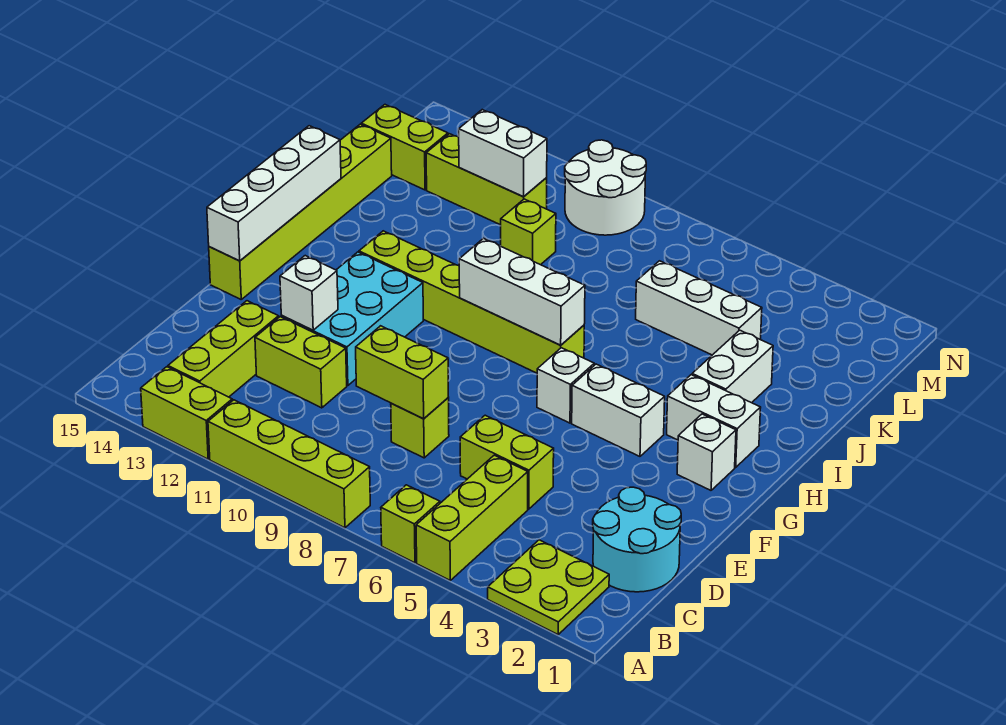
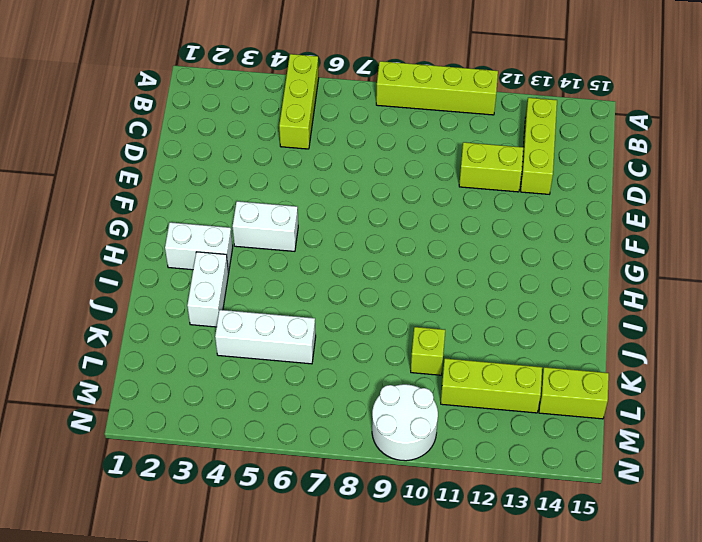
none -> lime plate A2:B3 level 1
none -> lime brick A6 level 1
none -> lime brick A12:A13 level 1

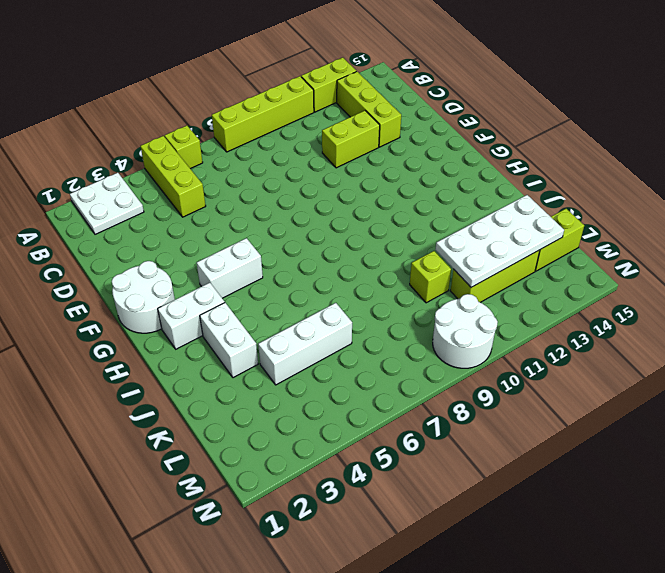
white plate A2:B3 level 1 -> lime plate A2:B3 level 1
white round brick F1:G2 level 1 -> white brick G2 level 1
white plate K11:L14 level 2 -> white brick L11:L12 level 2
none -> cyan round brick C1:D2 level 1
none -> lime brick D5:D6 level 1
none -> lime brick D8 level 1

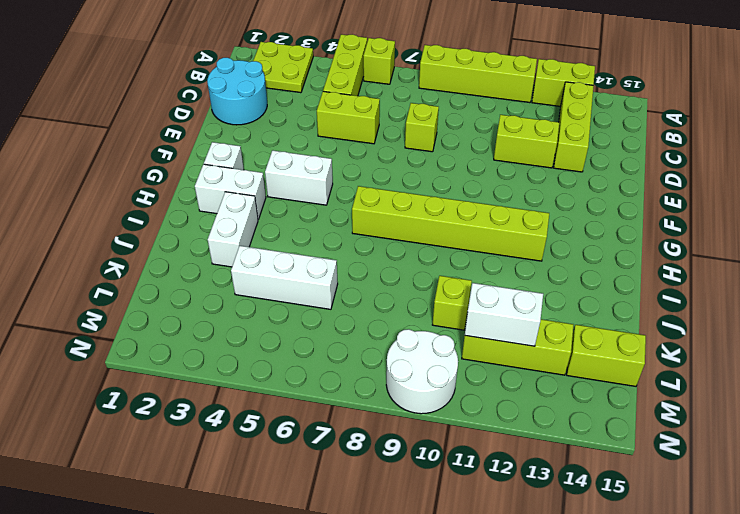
none -> cyan brick E11:G12 level 1
none -> lime brick F15:K15 level 1
none -> white brick G6 level 1

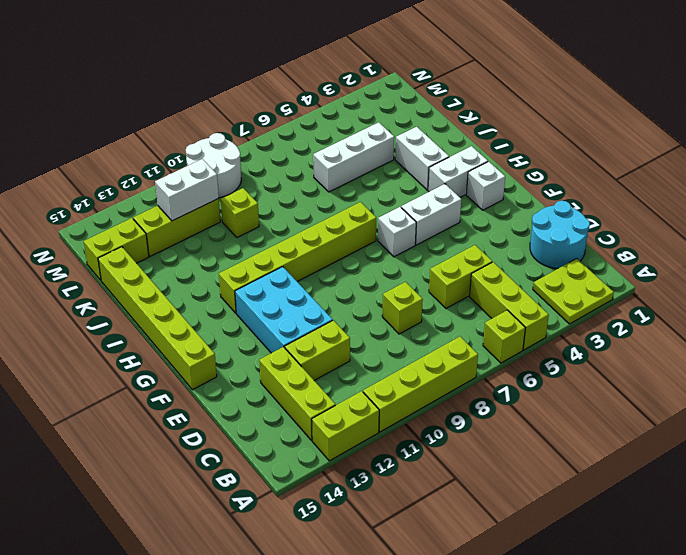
none -> lime brick D8:D9 level 2
none -> white brick E12 level 2
none -> white brick F15:I15 level 2

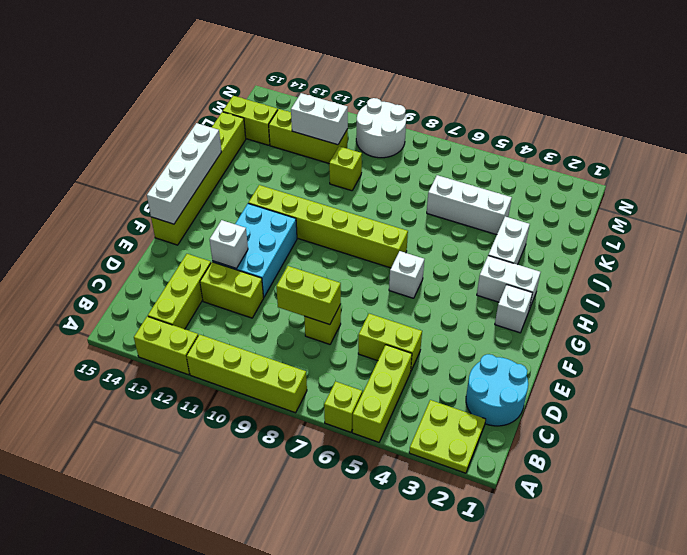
none -> white brick G4:G5 level 1
none -> white brick H7:H9 level 2

